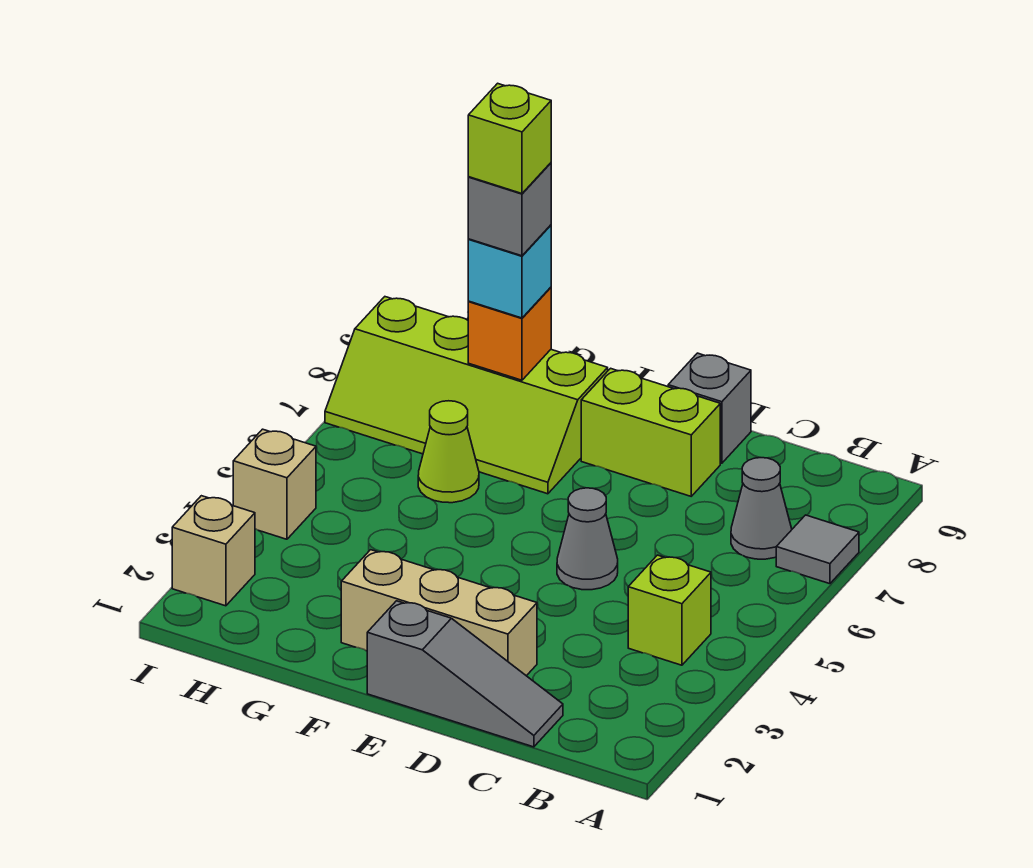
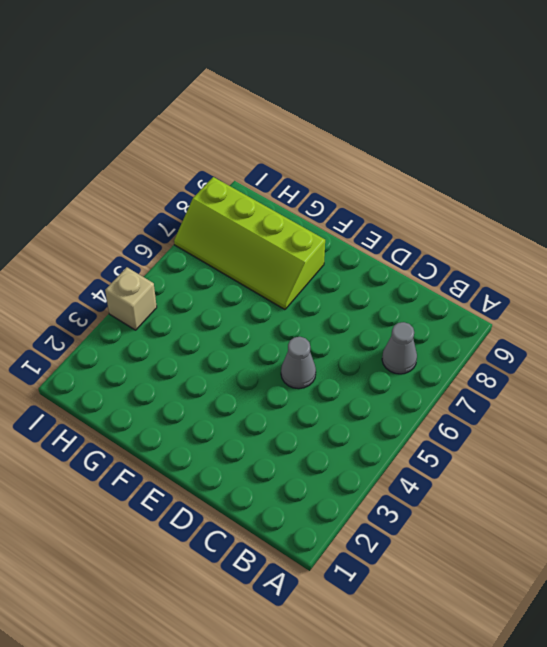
none -> grey tile A7 level 1
none -> lime brick B4 level 1
none -> grey slope C1:E1 level 1 top E

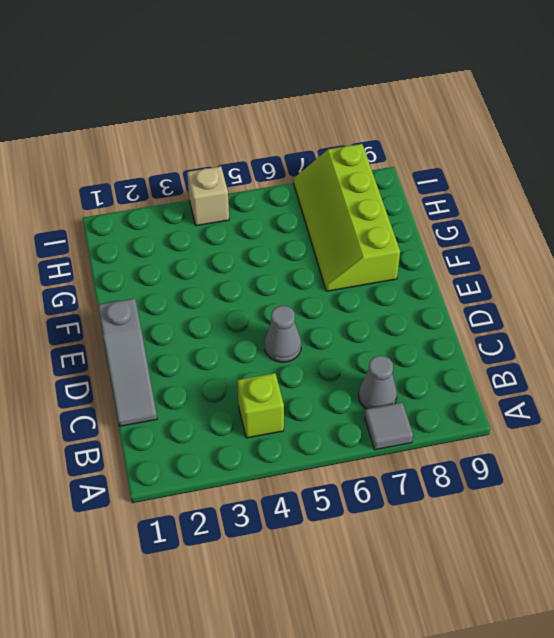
none -> tan brick D2:F2 level 1
none -> lime brick D8:E8 level 1
none -> grey brick D9 level 1

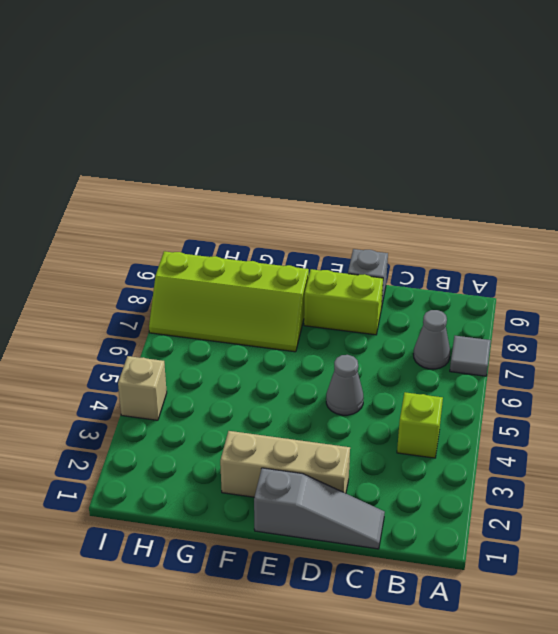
none -> lime cone G6 level 1
none -> tan brick I2 level 1
none -> orange brick G8 level 2

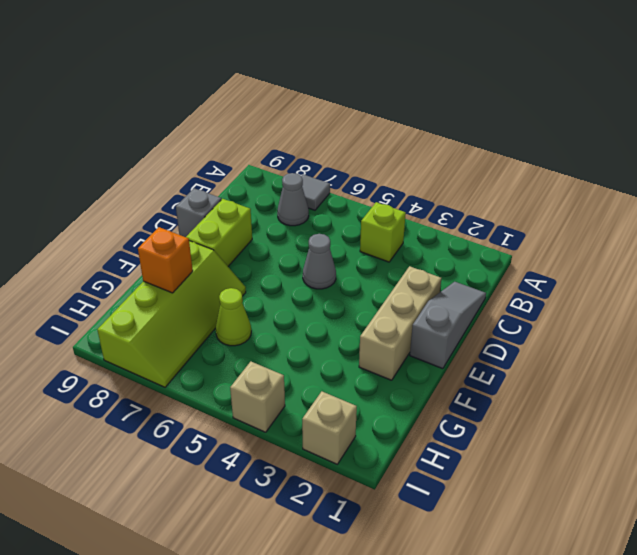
none -> cyan brick G8 level 3
none -> grey brick G8 level 4
none -> lime brick G8 level 5

